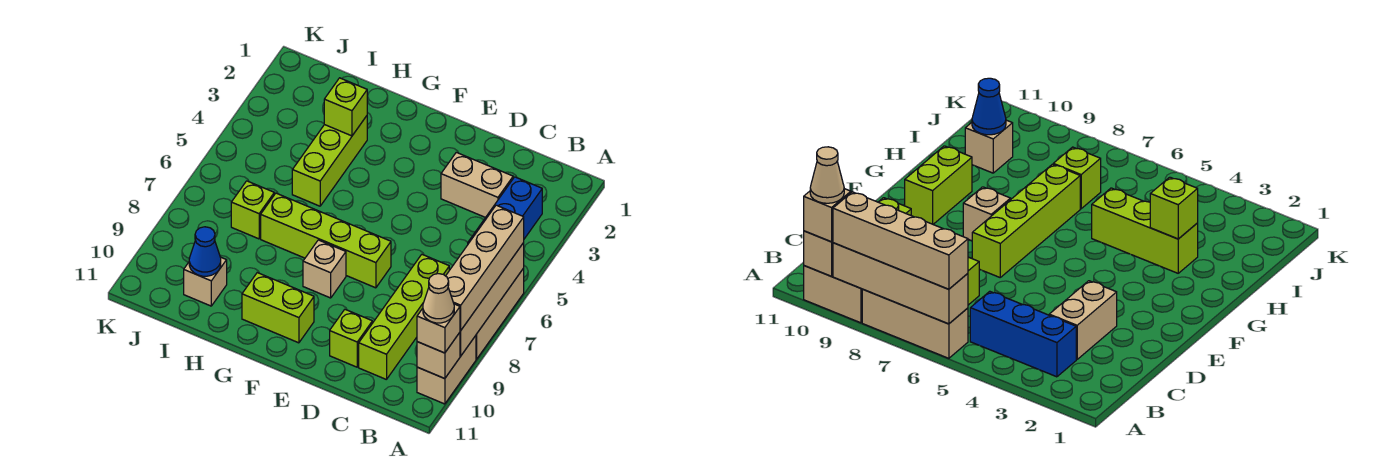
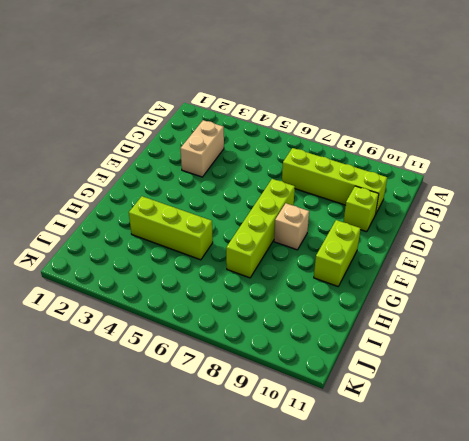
none -> tan brick A6:A8 level 1
none -> tan brick A9:A10 level 1
none -> blue brick B3:B5 level 1

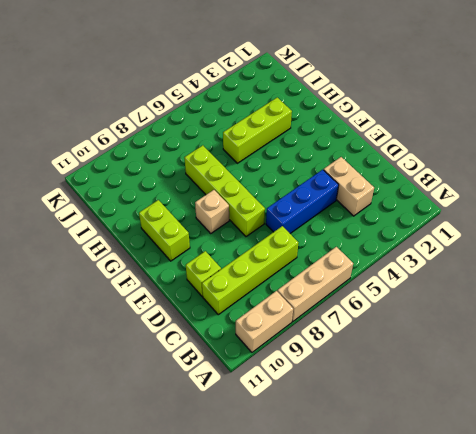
blue brick D4:D6 level 1 -> blue brick B3:B5 level 1
none -> lime brick I7 level 1
none -> tan brick I10 level 1
none -> tan brick A6:A9 level 2

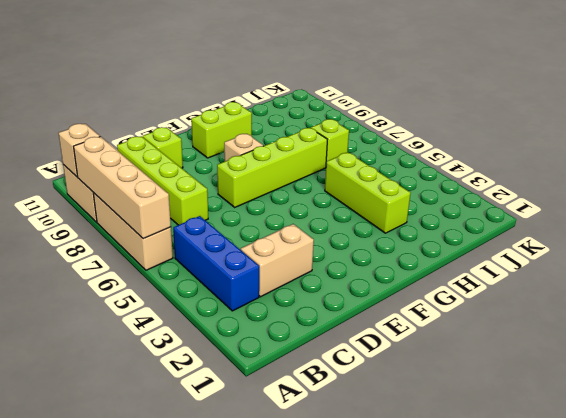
none -> tan brick I10 level 1
none -> lime brick H3 level 2
none -> blue cone I10 level 2

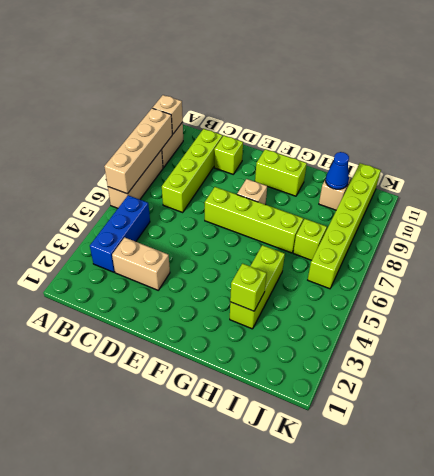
lime brick J6:J11 level 1 -> none
none -> tan brick A6:A9 level 3
none -> tan brick A10 level 3
none -> tan cone A10 level 4

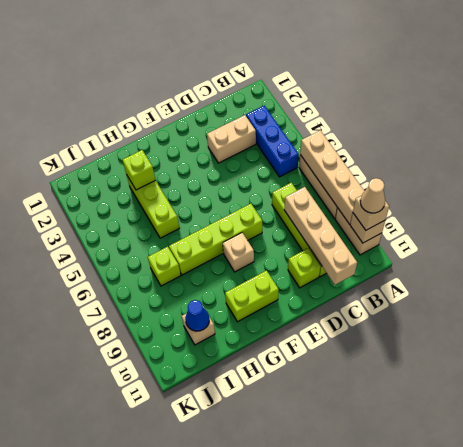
tan brick C8:C11 level 2 -> tan brick A6:A9 level 3

